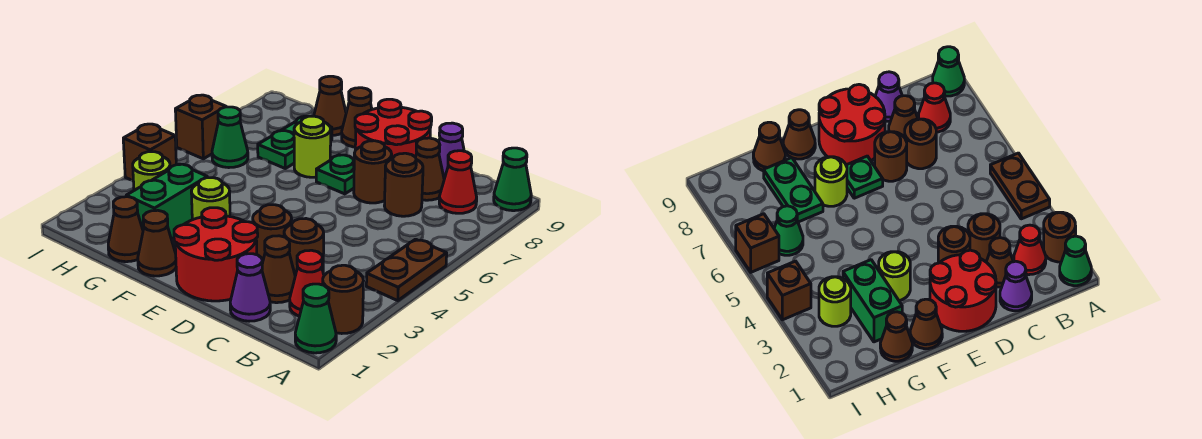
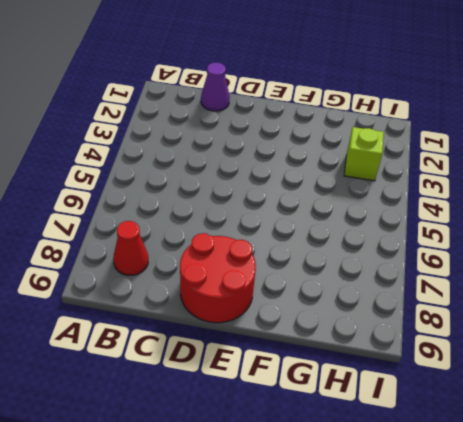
lime brick H3 level 1 -> lime round brick H3 level 1
none -> green cone A1 level 1
none -> brown round brick A2 level 1
none -> brown plate A4:A5 level 1

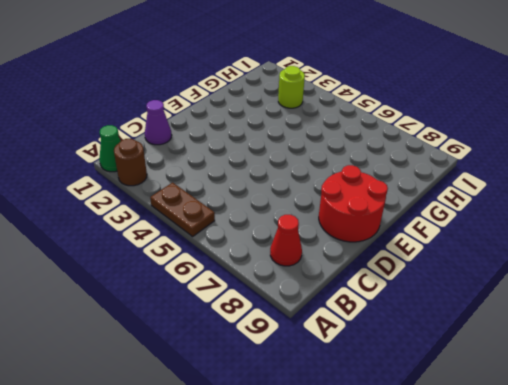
none -> green cone A9 level 1
none -> red cone B2 level 1
none -> brown cone C2 level 1

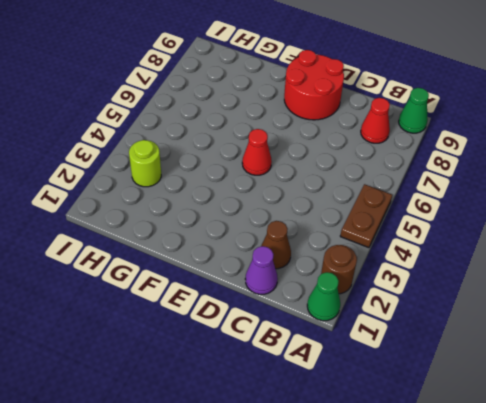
red cone E5 level 1 -> red cone B2 level 1
none -> brown round brick C3 level 1
none -> brown round brick C7 level 1
none -> brown cone C8 level 1

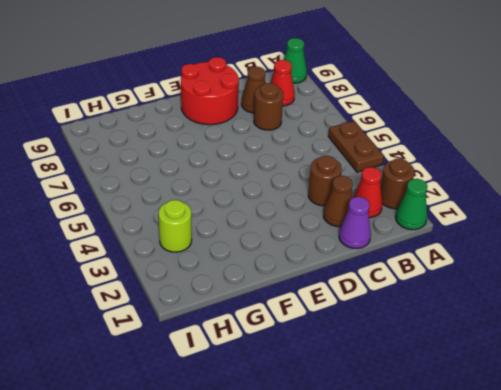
none -> purple cone C9 level 1
none -> red round brick D1:E2 level 1
none -> brown round brick D3 level 1

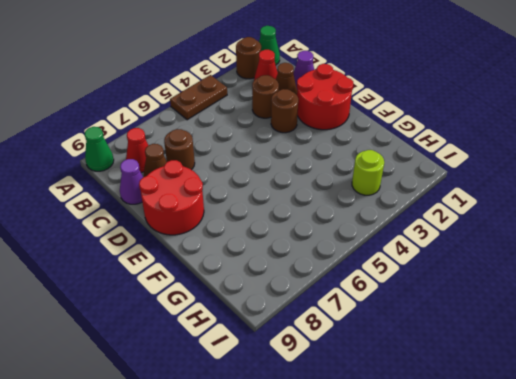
none -> brown round brick D7 level 1
none -> green plate E7 level 1
none -> brown cone F1 level 1

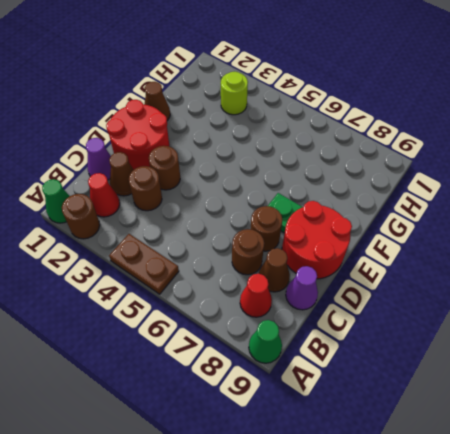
none -> lime round brick F3 level 1
none -> lime round brick F7 level 1
none -> brown cone F9 level 1

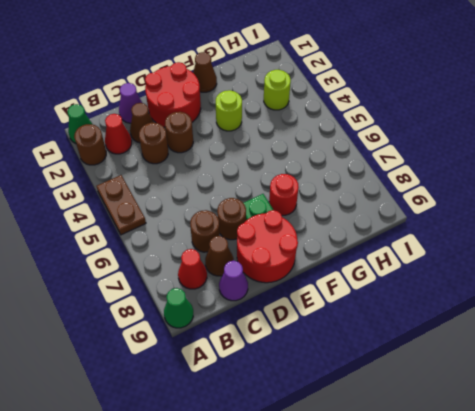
red round brick F7 level 1 -> lime round brick F7 level 1
none -> brown cone F9 level 1
none -> brown cone G1 level 1
none -> green brick G2:G3 level 1

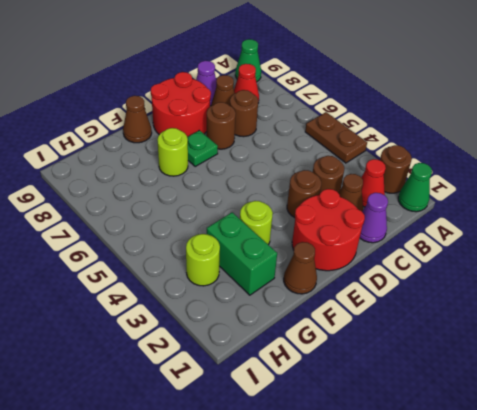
none -> brown cone G1 level 1
none -> green plate G7:G8 level 1
none -> brown cone G9 level 1

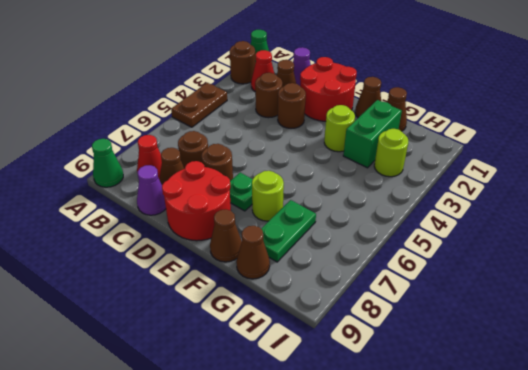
none -> green cone H6 level 1
none -> brown brick I4 level 1
none -> brown brick I6 level 1

